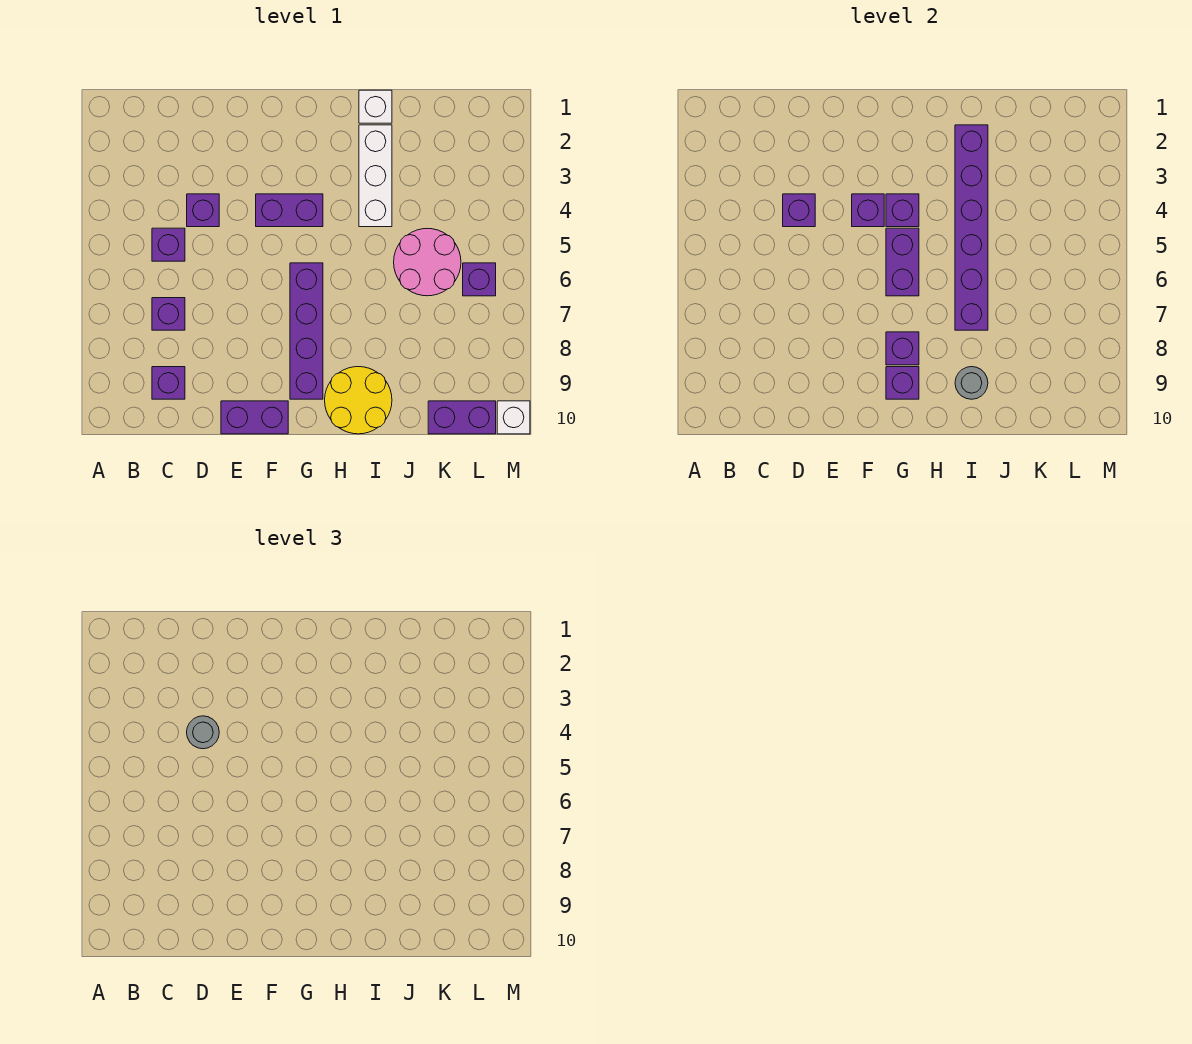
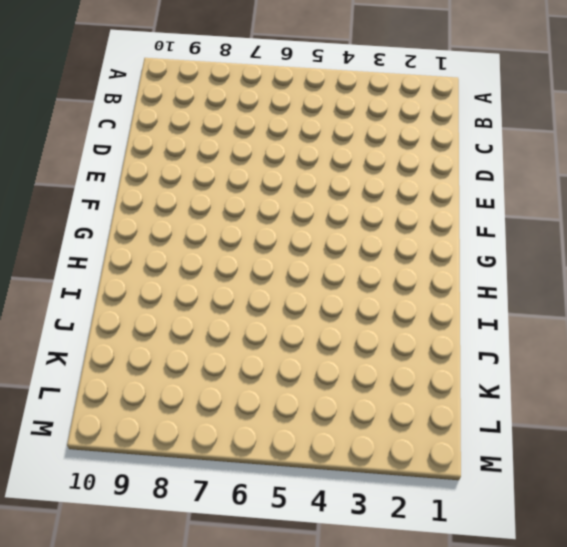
none -> purple brick C5 level 1
none -> purple brick C7 level 1
none -> purple brick C9 level 1

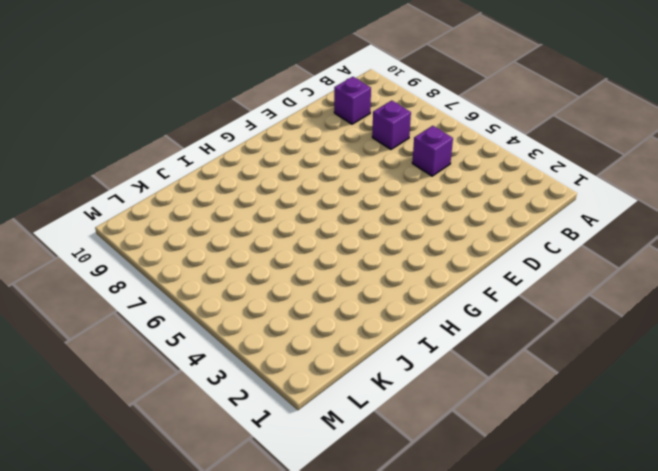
none -> purple brick D4 level 1
none -> purple brick E10:F10 level 1
none -> purple brick F4:G4 level 1

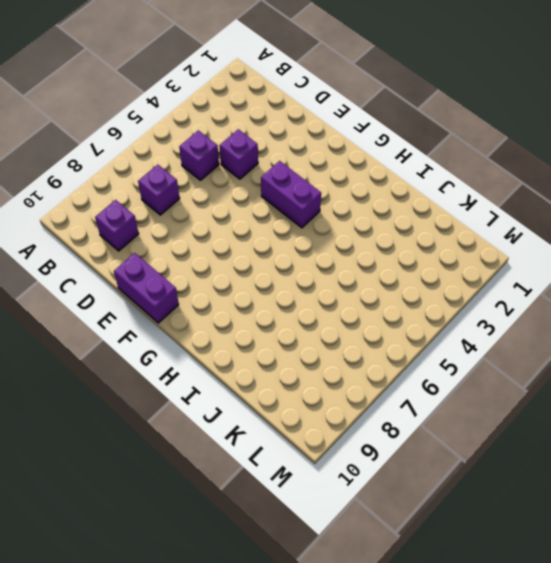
none -> purple brick G6:G9 level 1
none -> yellow round brick H9:I10 level 1
none -> white brick I1 level 1

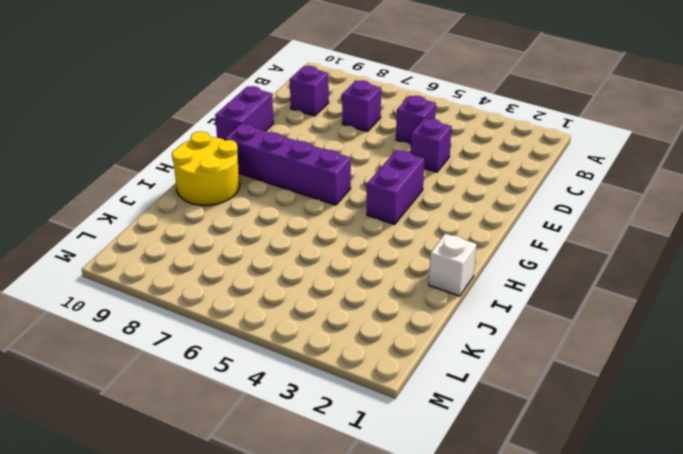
none -> white brick I2:I4 level 1
none -> pink round brick J5:K6 level 1
none -> purple brick K10:L10 level 1

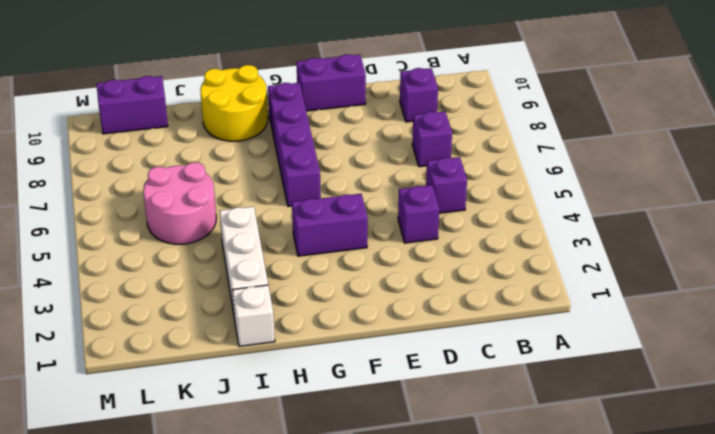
none -> purple brick L6 level 1
none -> white brick M10 level 1
none -> purple brick D4 level 2

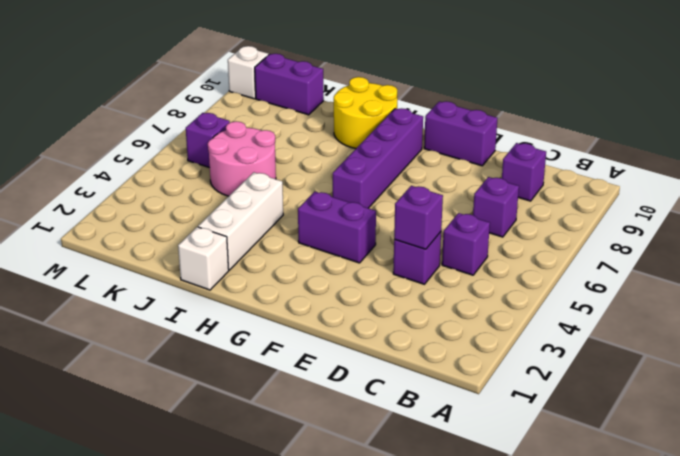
none -> purple brick F4 level 2
none -> purple brick G4 level 2
none -> purple brick G5:G6 level 2

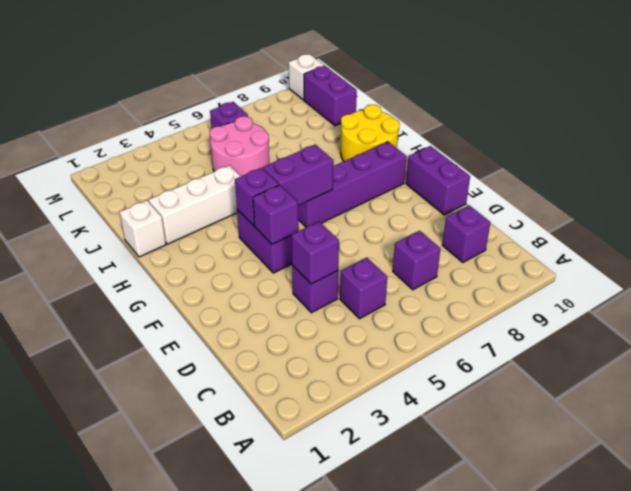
none -> purple brick G8 level 2
none -> purple brick G9 level 2
none -> purple brick I2:I7 level 2

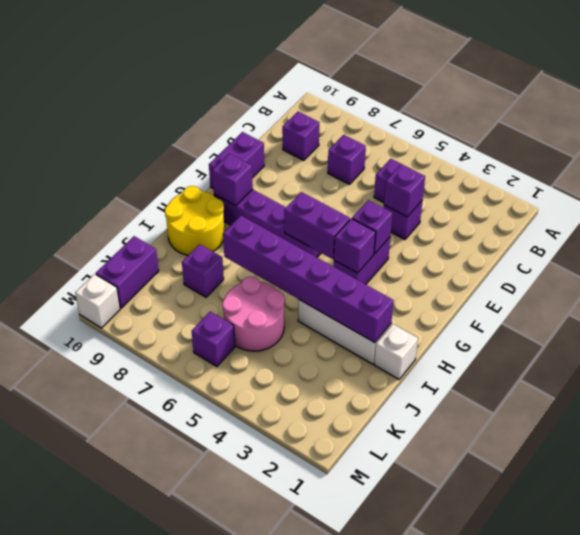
purple brick J8 level 1 -> purple brick G8 level 2
none -> grey round brick I9 level 2
none -> grey round brick D4 level 3

